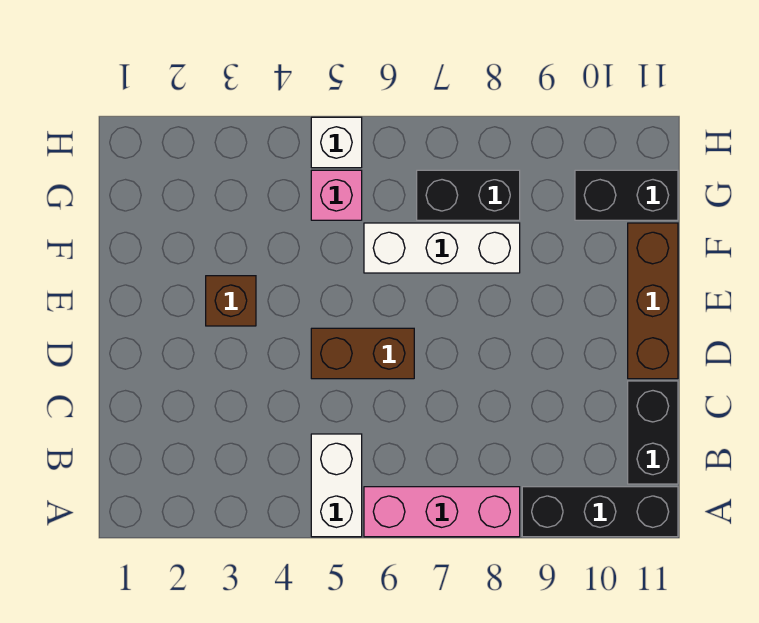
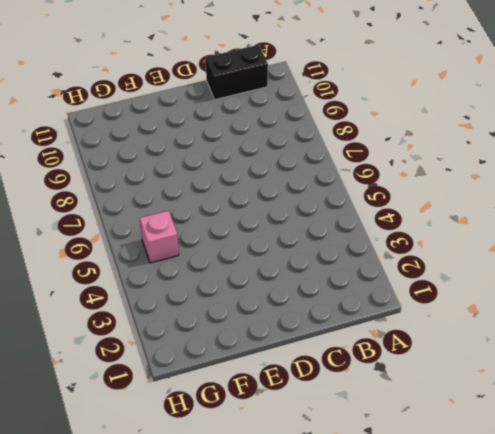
none -> white brick A5:B5 level 1
none -> pink brick A6:A8 level 1
none -> black brick A9:A11 level 1

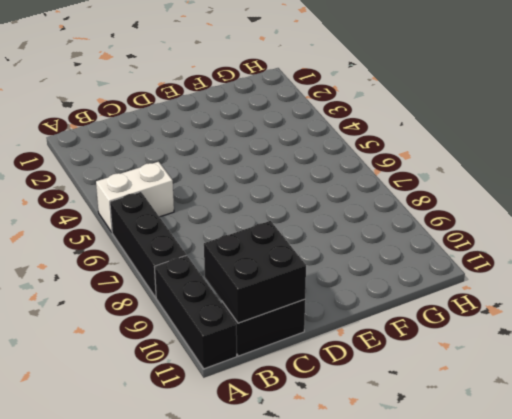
black brick A6:A8 level 1 -> pink brick A6:A8 level 1
black brick B10:C11 level 2 -> none
none -> brown brick D5:D6 level 1
none -> brown brick D11:F11 level 1
none -> brown brick E3 level 1

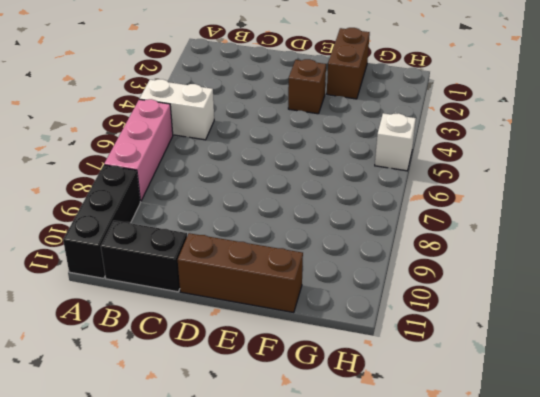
brown brick F1:F2 level 1 -> brown brick D5:D6 level 1
none -> white brick F6:F8 level 1
none -> pink brick G5 level 1
none -> black brick G7:G8 level 1

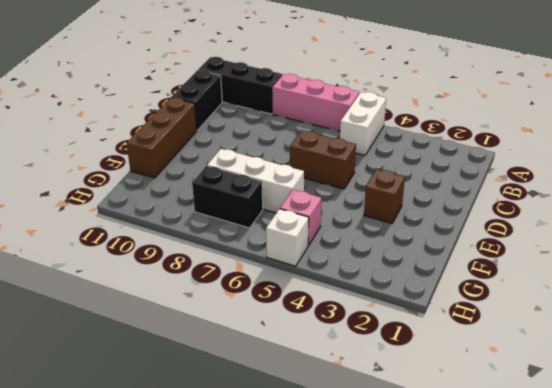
none -> black brick G10:G11 level 1

